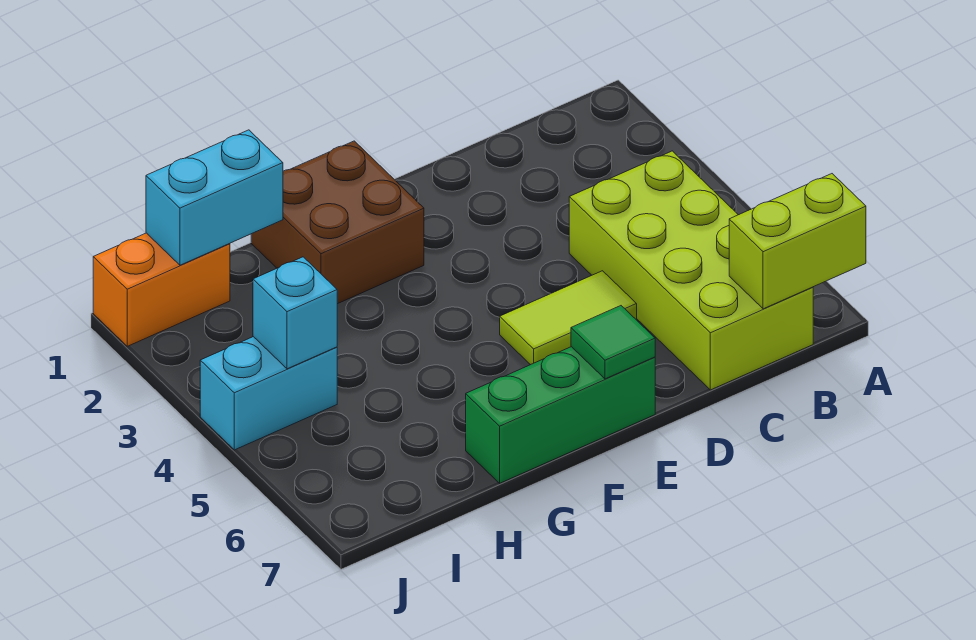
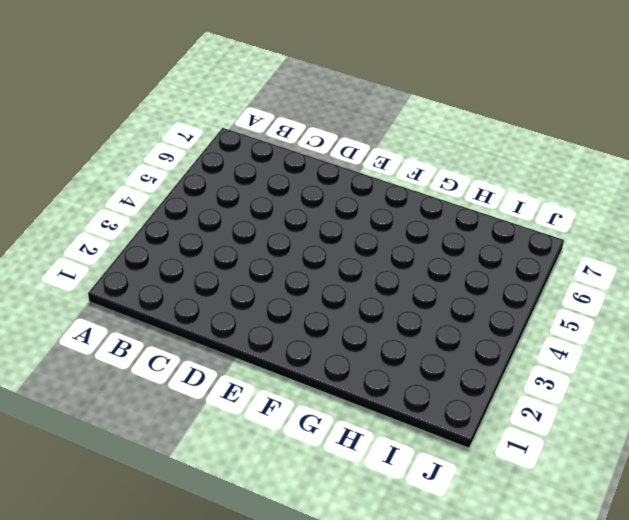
none -> lime brick B4:C7 level 1
none -> lime tile D5:E5 level 1

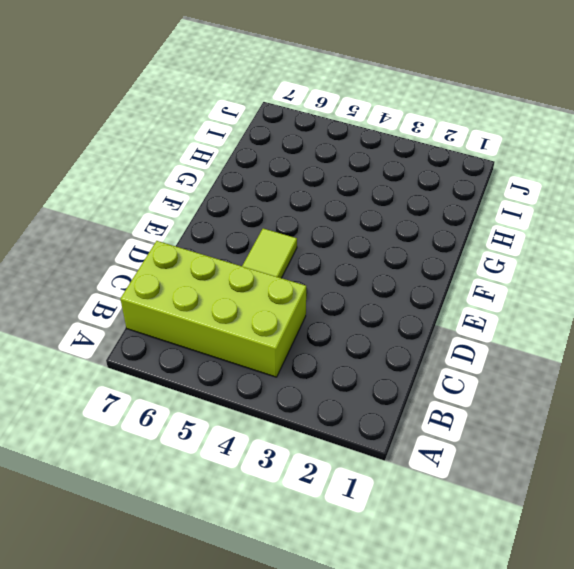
none -> green brick E7:G7 level 1
none -> brown brick F1:G2 level 1

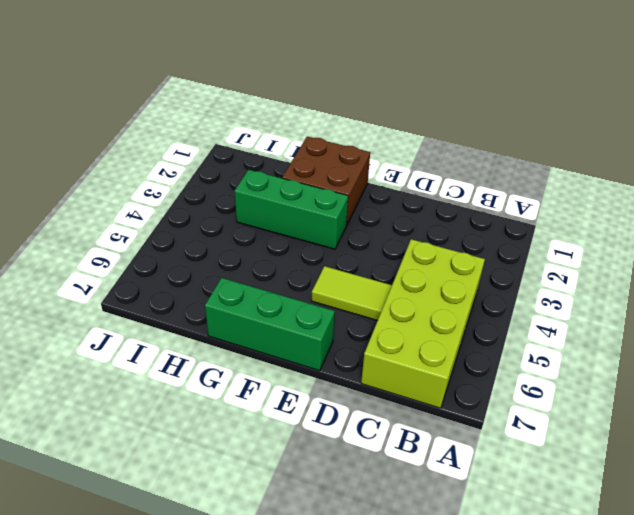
green brick F3:H3 level 1 -> none
none -> orange brick I1:J1 level 1
none -> cyan brick I4:J4 level 1

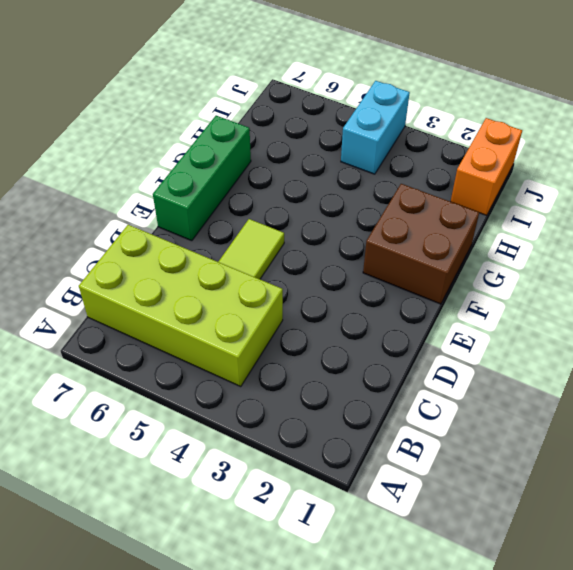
none -> lime brick A7:B7 level 2
none -> green tile E7 level 2

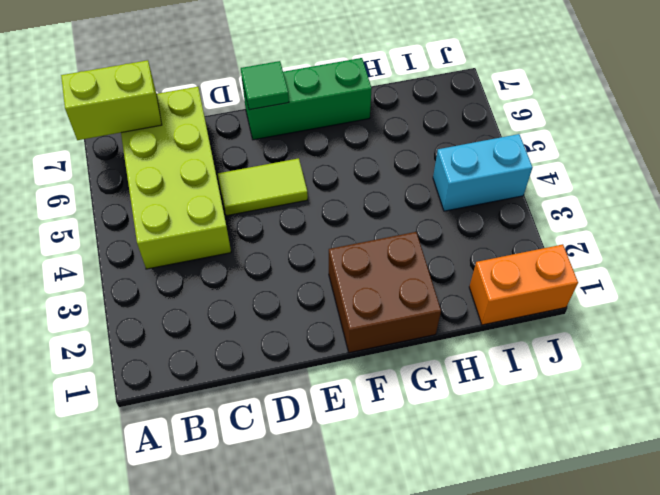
none -> cyan brick H1:I1 level 2
none -> cyan brick I4 level 2

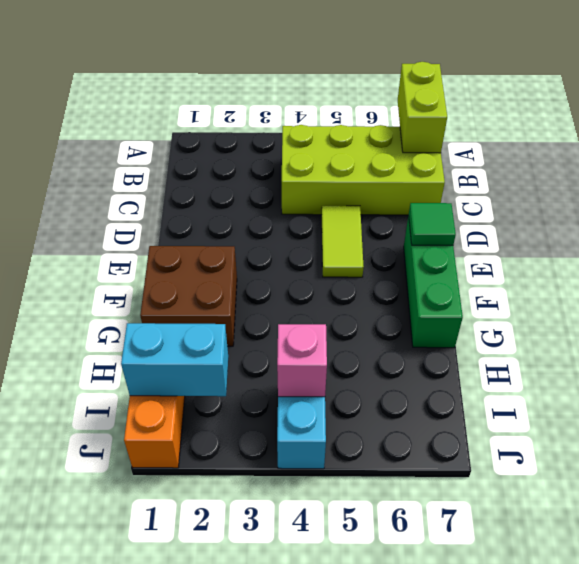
cyan brick I1:I2 level 2 -> cyan brick H1:I1 level 2
pink brick I4 level 2 -> cyan brick I4 level 2

